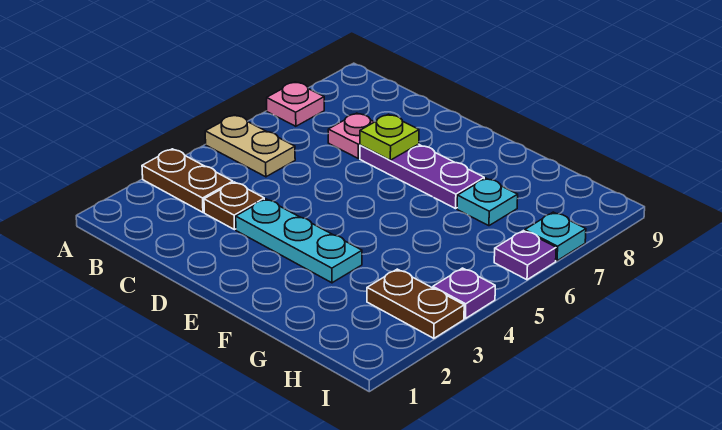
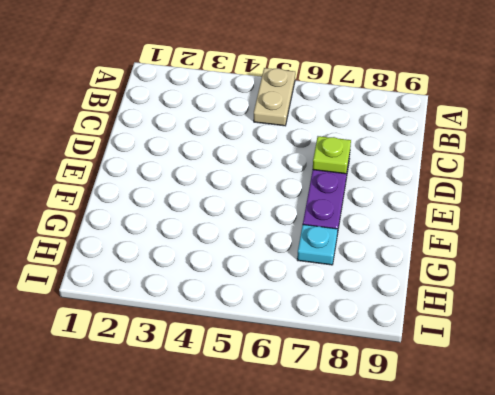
none -> brown plate A3:B3 level 1
none -> pink plate A7 level 1
none -> brown plate C3 level 1

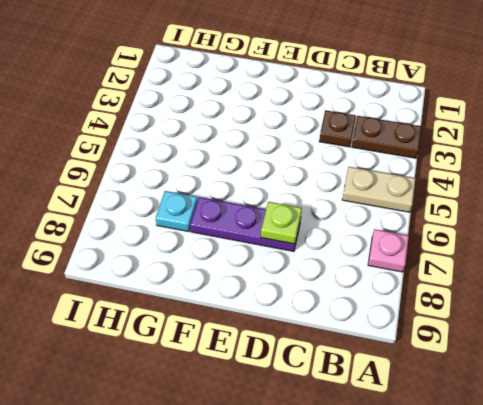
none -> pink plate C7 level 1
none -> cyan plate D3:F3 level 1
none -> brown plate H3:I3 level 1

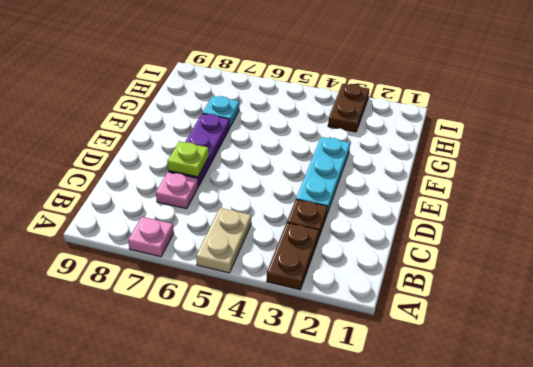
none -> purple plate I4 level 1
none -> purple plate I6 level 1
none -> cyan plate I7 level 1

